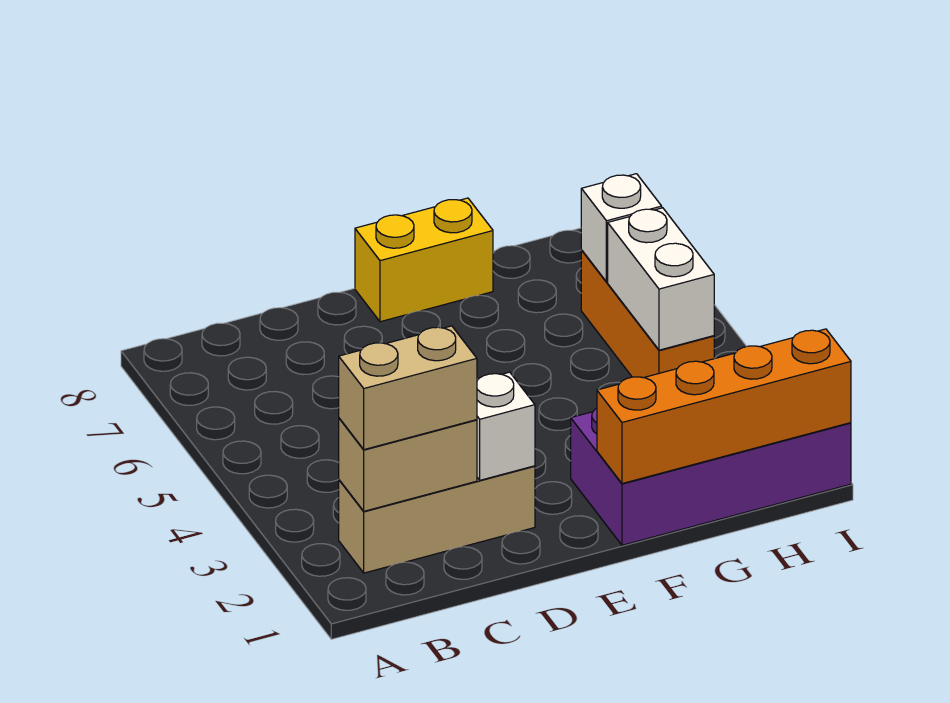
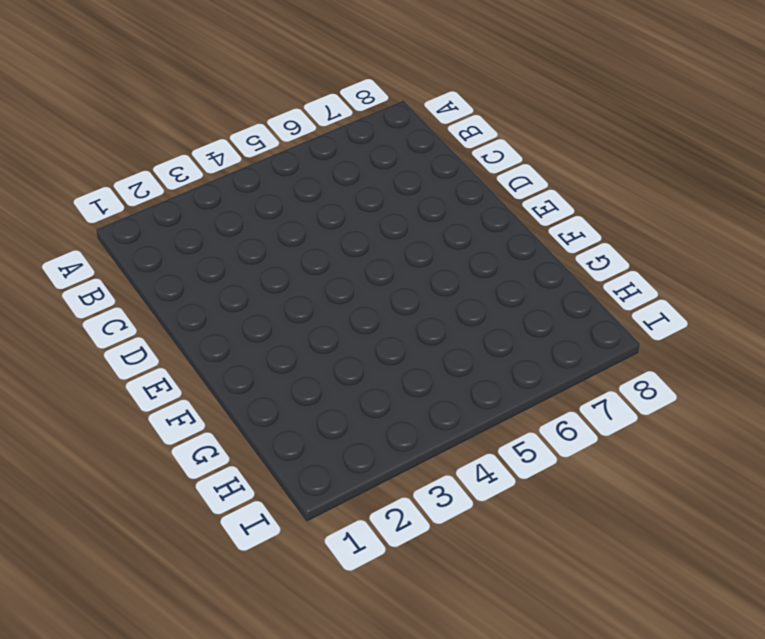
none -> tan brick B2:D2 level 1
none -> yellow brick E8:F8 level 1

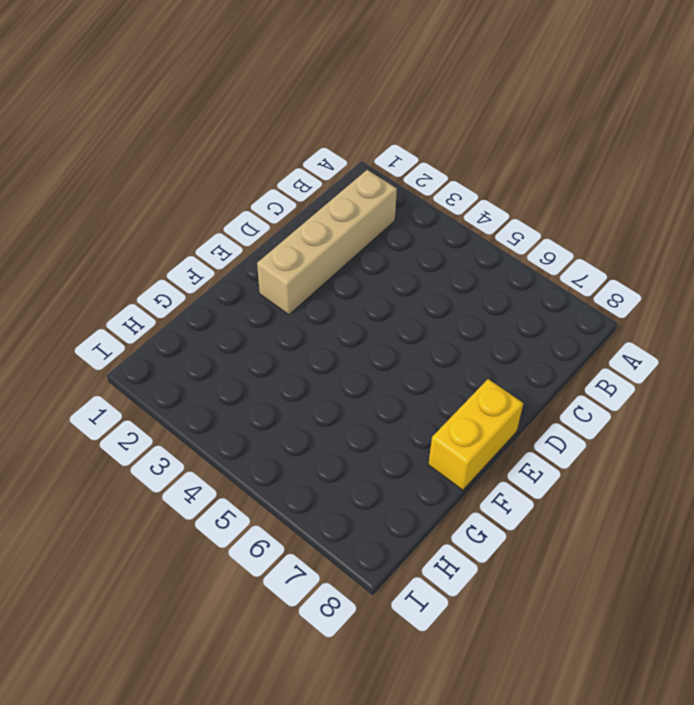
tan brick B2:E2 level 1 -> tan brick B2:D2 level 1
none -> purple brick F1:I2 level 1
none -> orange brick H4:H6 level 1

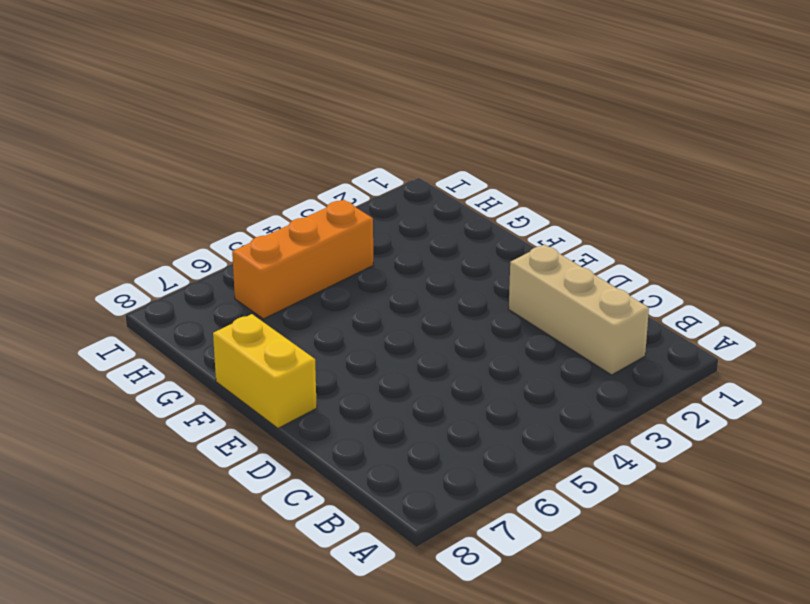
none -> purple brick F1:I2 level 1
none -> tan brick B2:C2 level 2

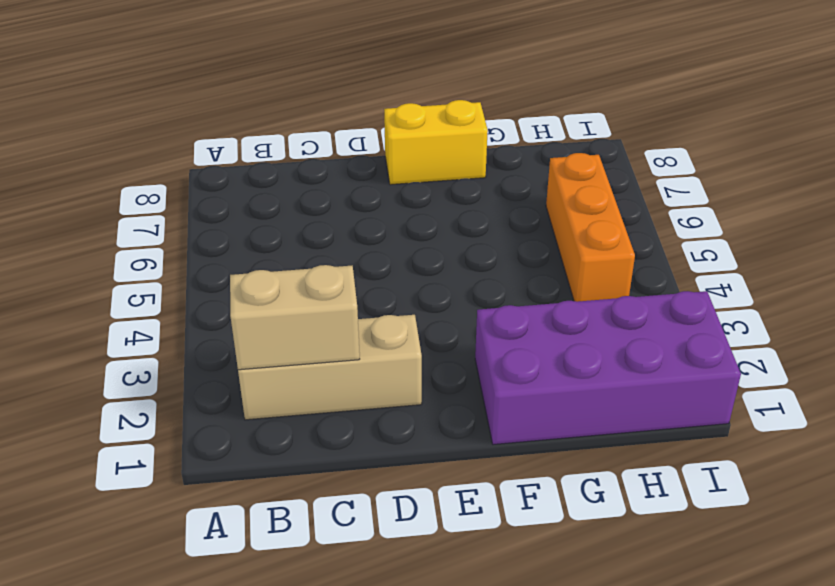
none -> white brick D2 level 2
none -> orange brick F1:I1 level 2

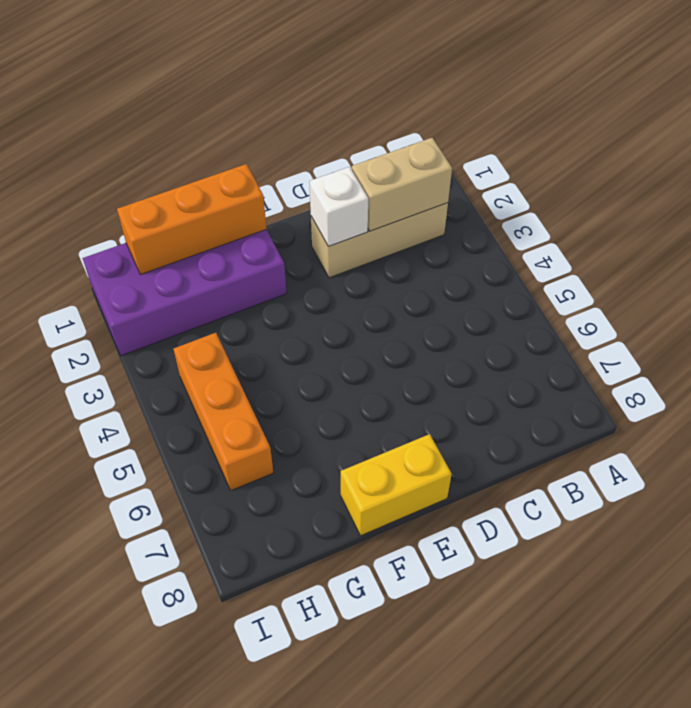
orange brick F1:H1 level 2 -> orange brick F1:I1 level 2
none -> white brick H4:H5 level 2
none -> white brick H6 level 2

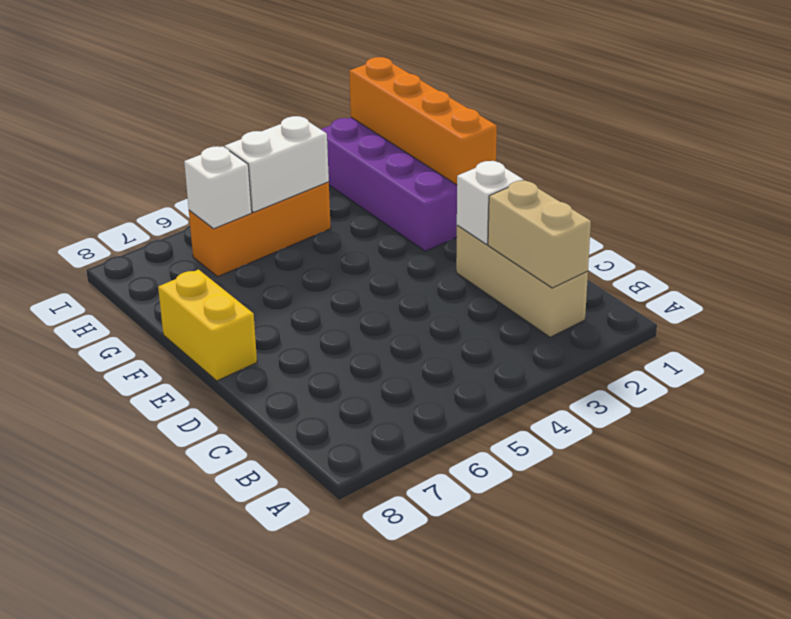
none -> tan brick B2:C2 level 3

